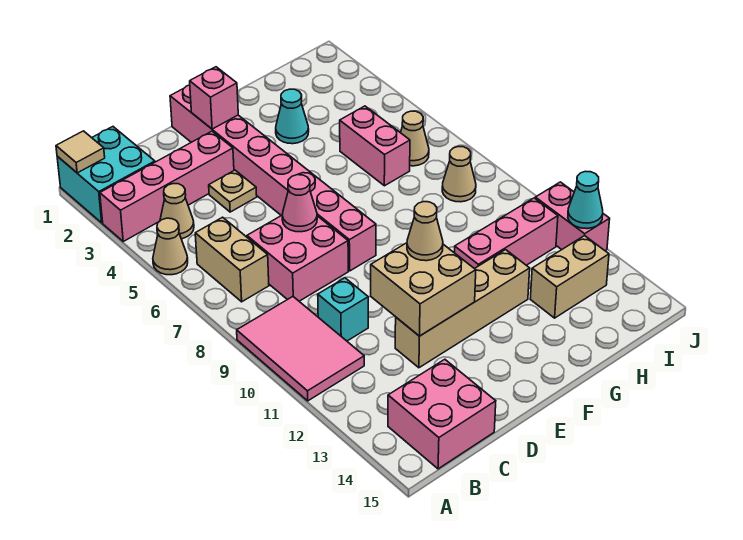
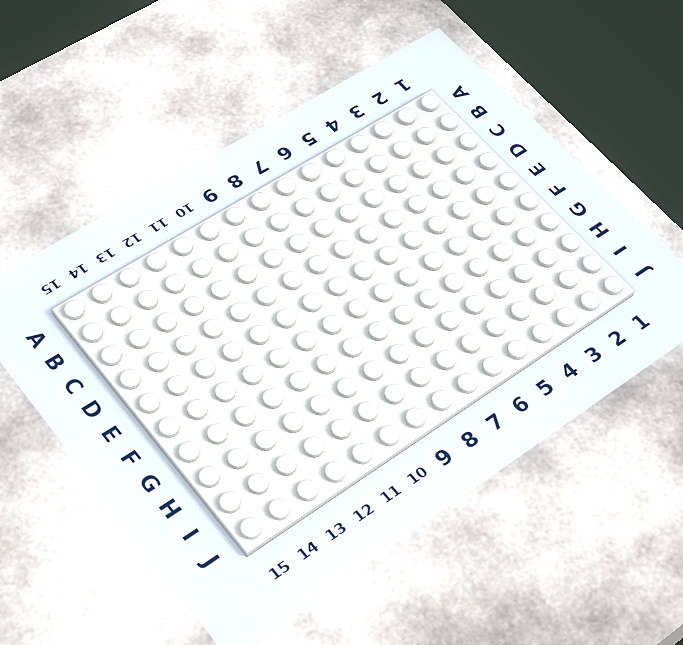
none -> cyan brick A1:B2 level 1
none -> pink brick A3:D3 level 1
none -> tan cone A5 level 1

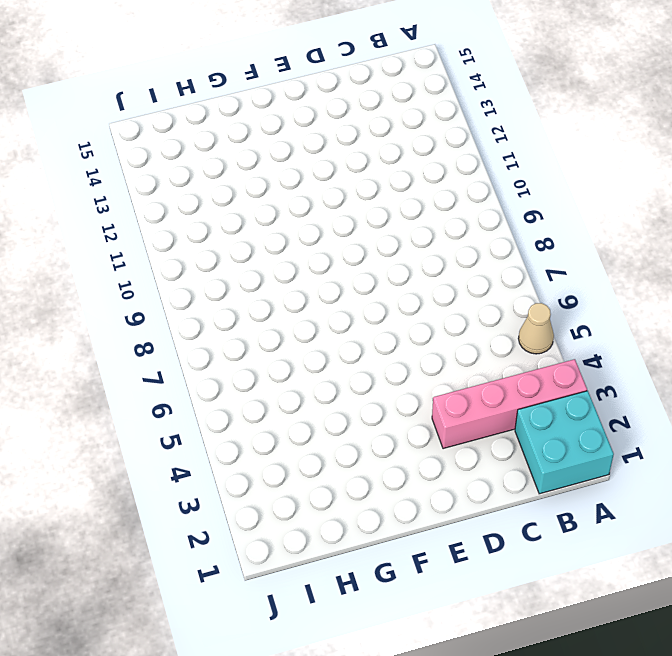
none -> pink tile A9:B11 level 1
none -> tan cone B4 level 1
none -> tan brick B6:B7 level 1

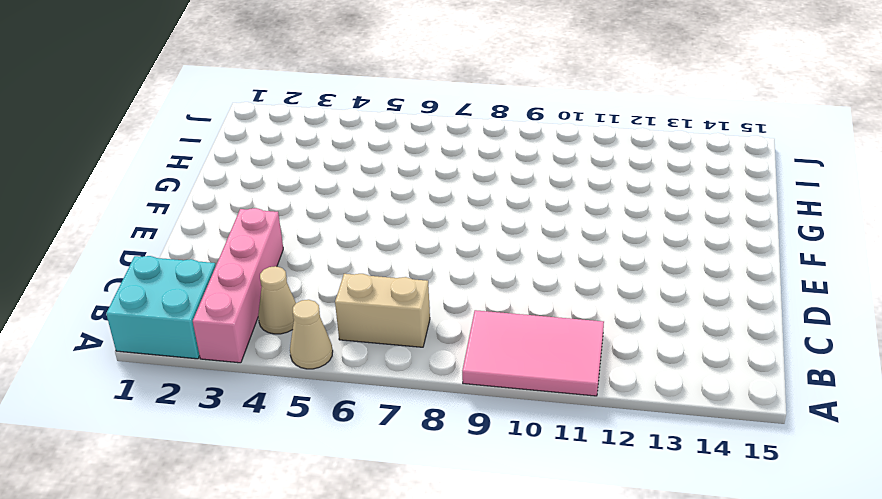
none -> pink brick B14:C15 level 1
none -> pink brick C7:D8 level 1
none -> cyan brick C10 level 1

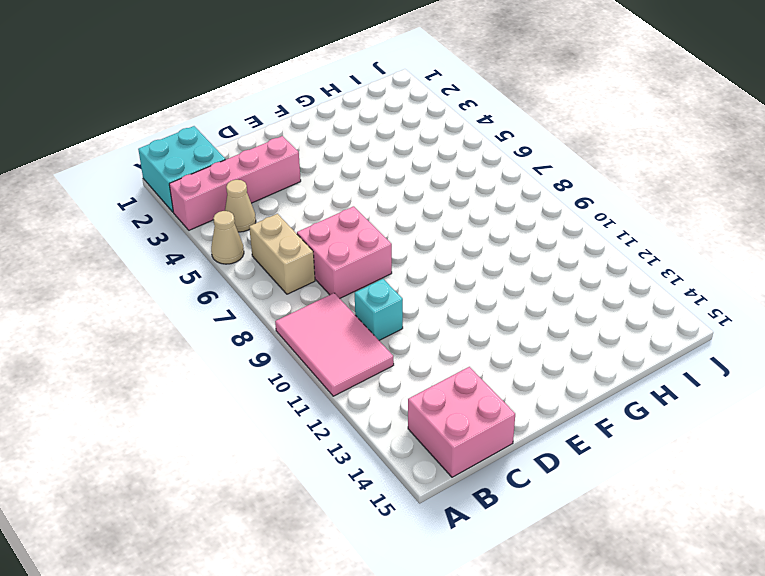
none -> tan plate D4 level 1
none -> tan brick D12:G12 level 1
none -> pink brick E1:E8 level 1

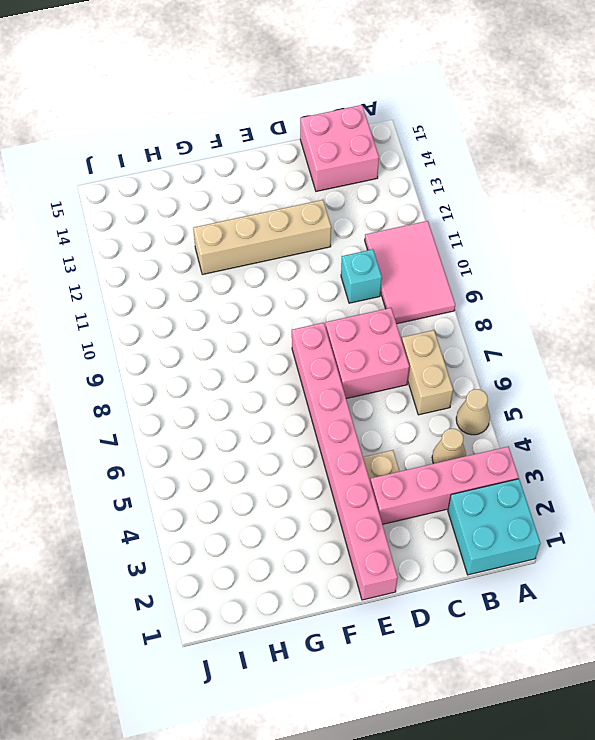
none -> cyan cone G3 level 1
none -> pink brick G11:I11 level 1
none -> pink brick H5:H6 level 1

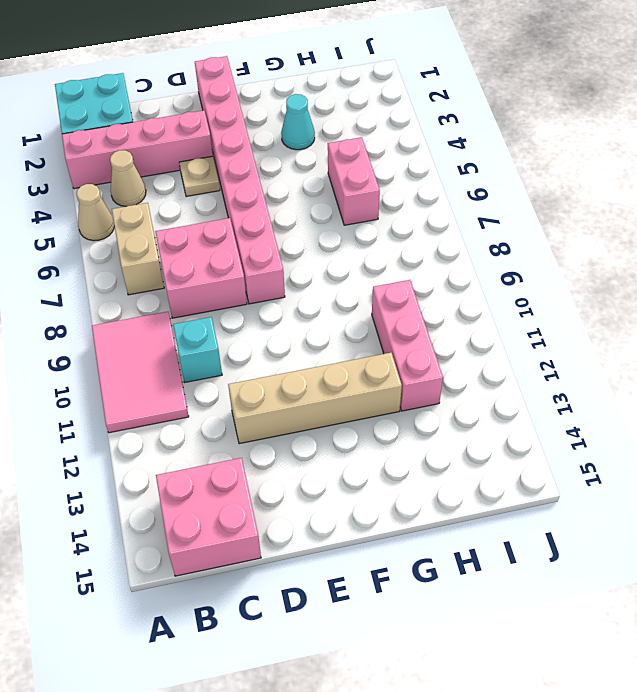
pink brick H10:H12 level 1 -> pink brick G11:I11 level 1
none -> tan brick H13:I13 level 1
none -> tan cone I6 level 1
none -> tan cone I8 level 1

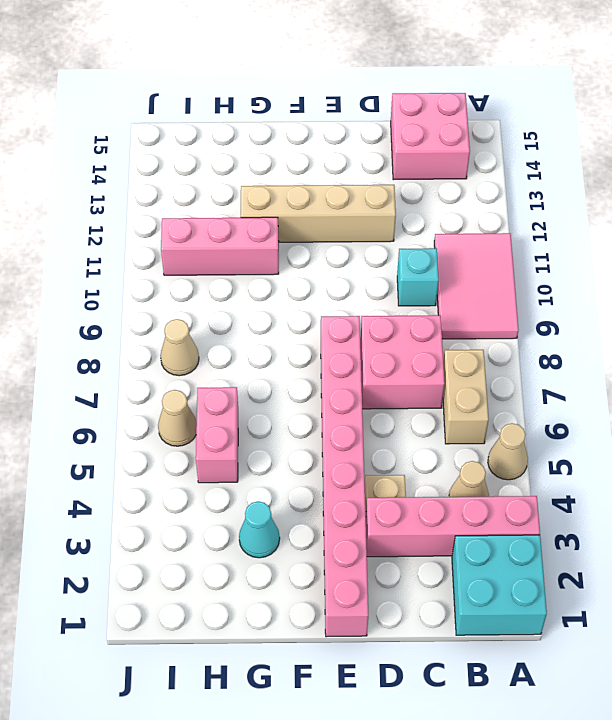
none -> tan brick H13:I13 level 1
none -> pink brick J11:J12 level 1
none -> tan tile A1 level 2

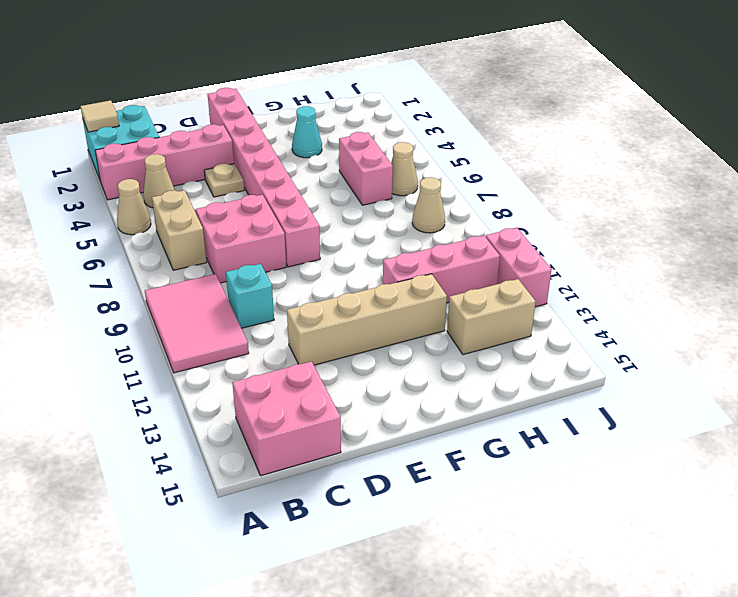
none -> pink cone D7 level 2
none -> tan brick D11:E12 level 2
none -> pink brick E2 level 2

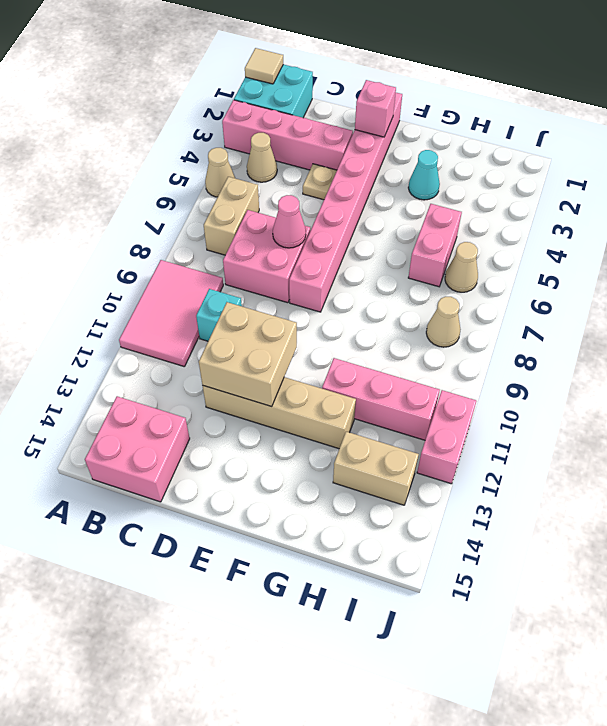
none -> cyan cone J12 level 2
none -> tan cone E11 level 3

